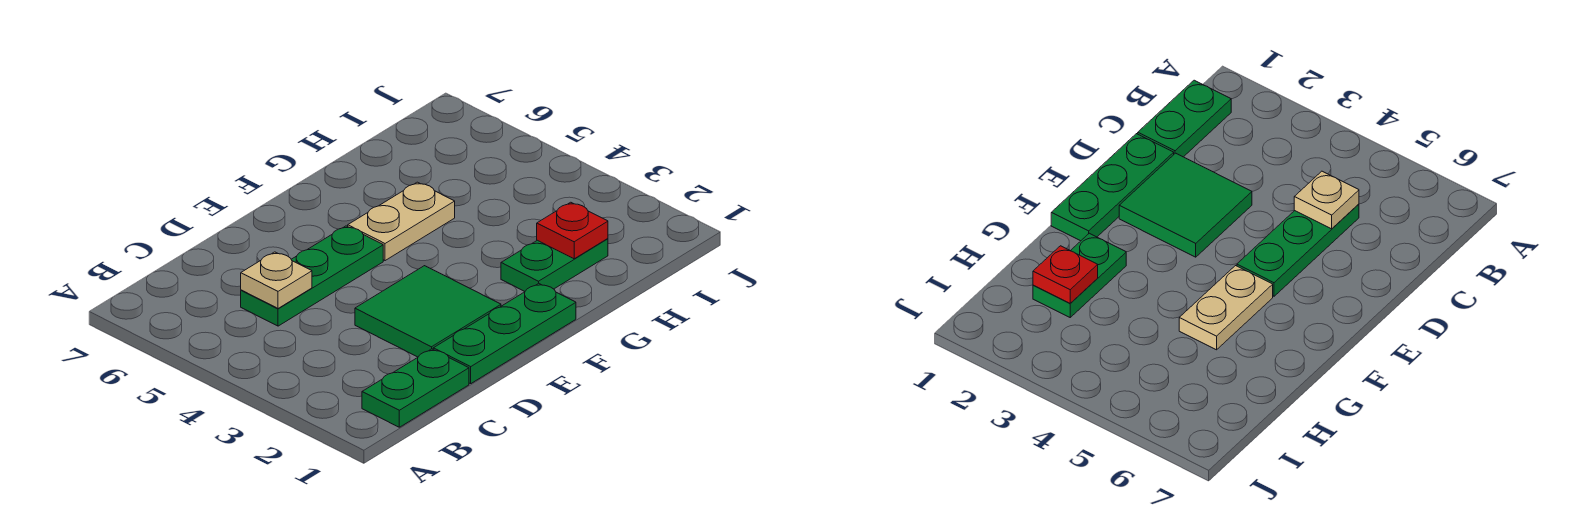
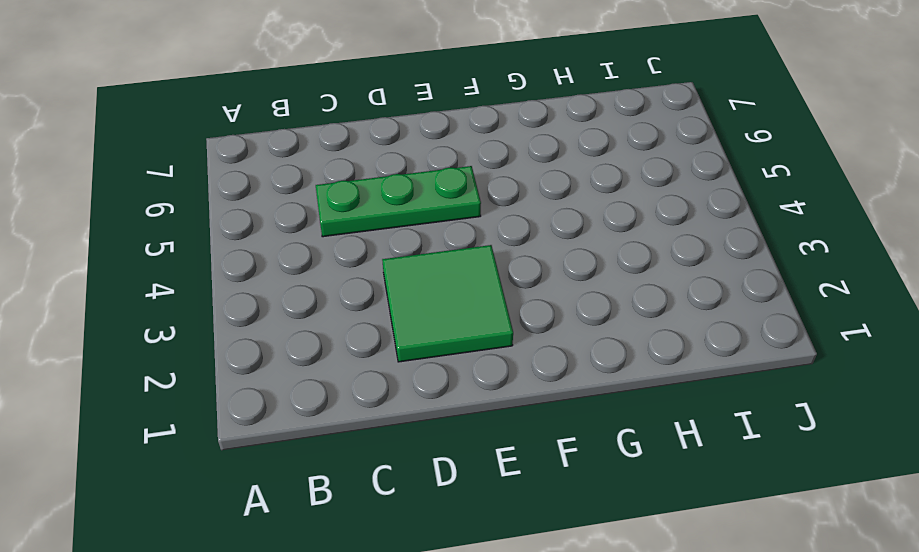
none -> green plate B1:C1 level 1
none -> green plate D1:F1 level 1

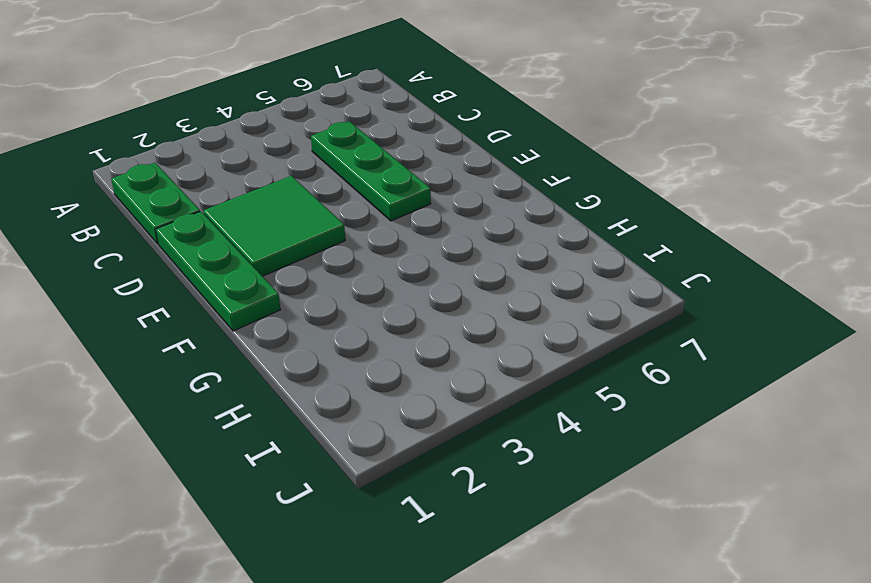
none -> tan plate F5:G5 level 1
none -> green plate G2:H2 level 1

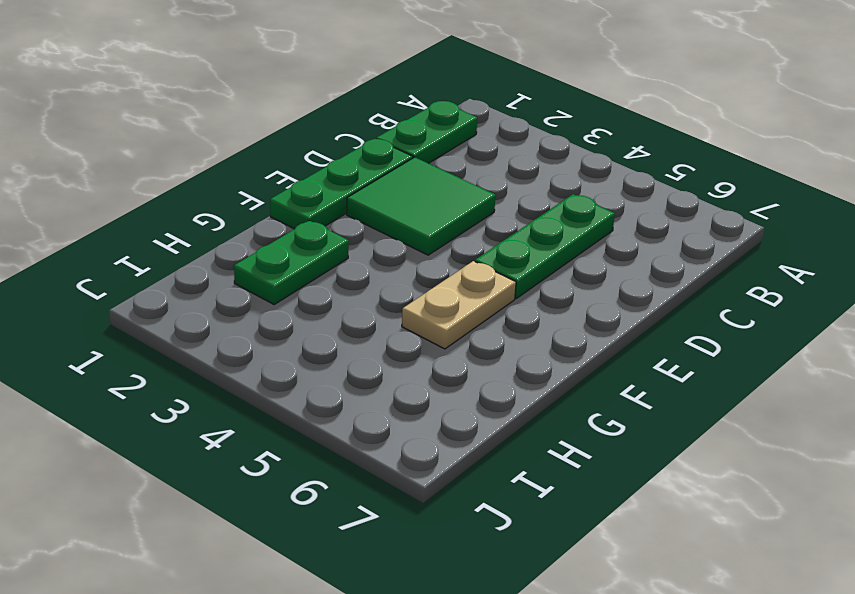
none -> tan plate C5 level 2
none -> red plate H2 level 2

